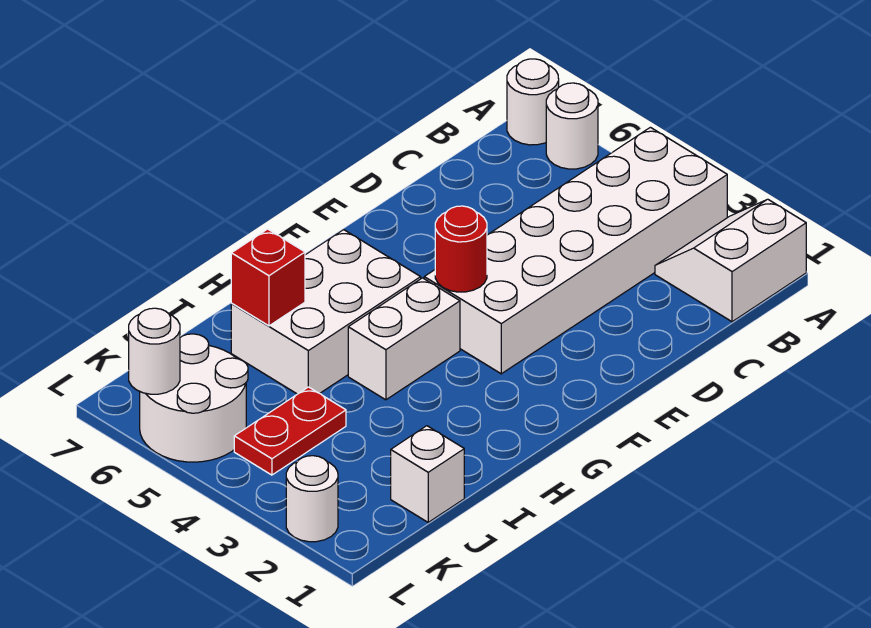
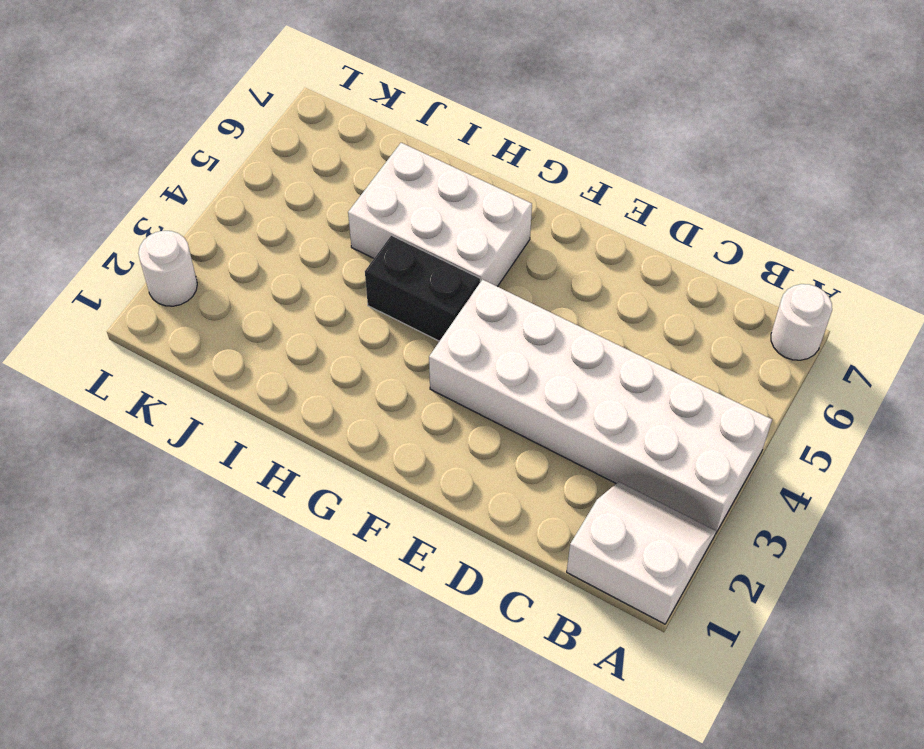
black brick G4:H4 level 1 -> white brick G4:H4 level 1
none -> white round brick A6 level 1
none -> white brick J1 level 1
none -> red plate J4:K4 level 1

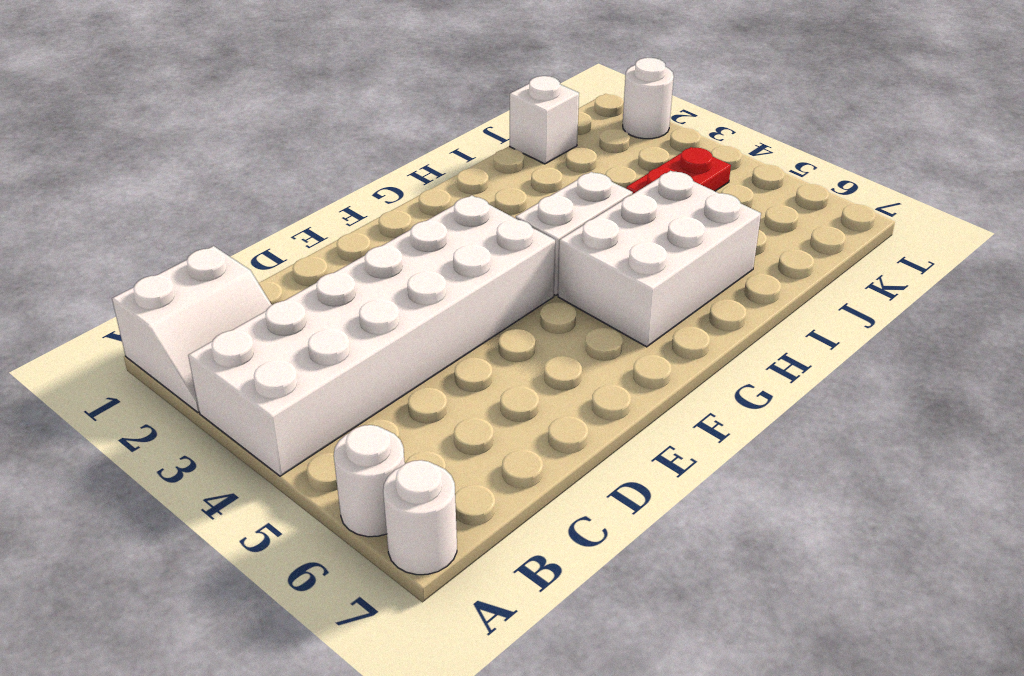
none -> white round brick K5:L6 level 1
none -> red round brick F4 level 2
none -> red brick I6 level 2

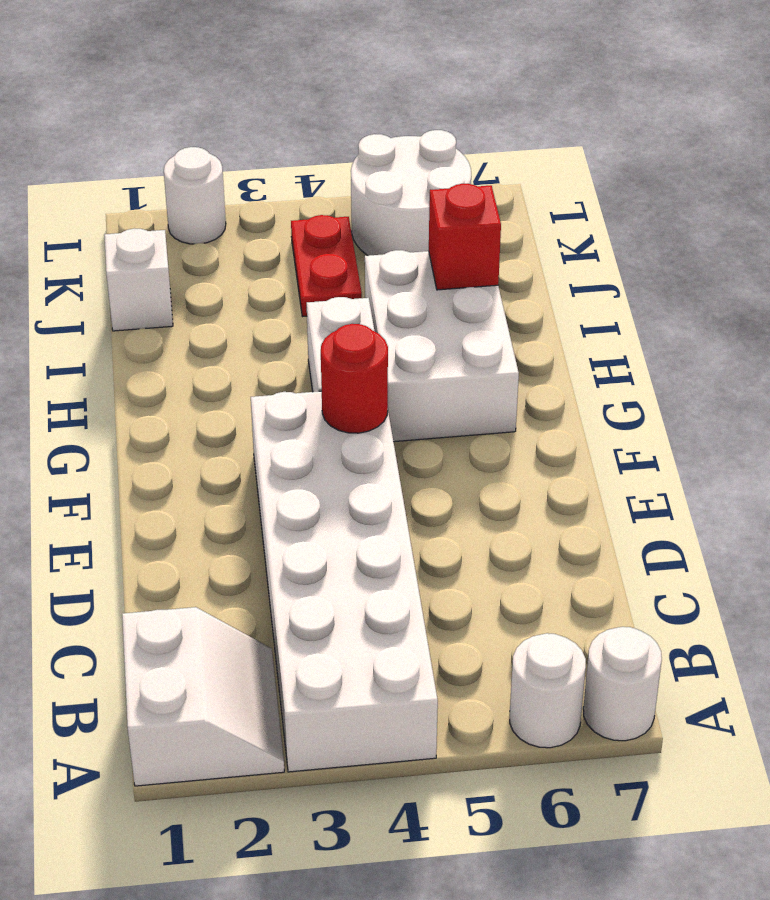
none -> white round brick L6 level 2

